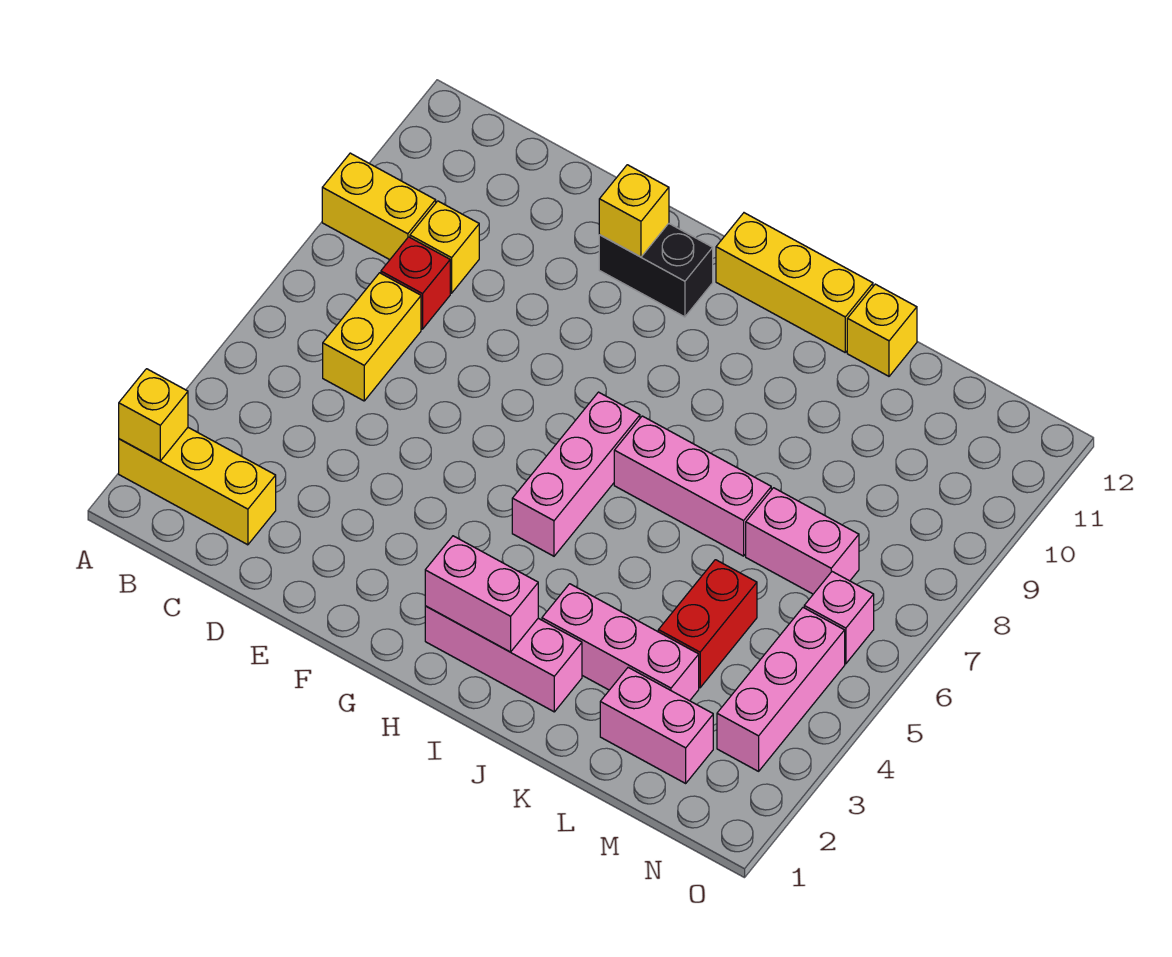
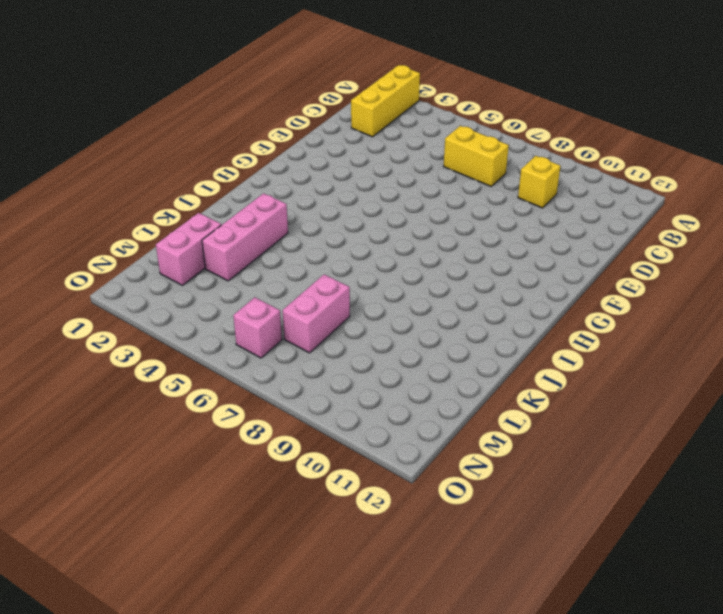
none -> yellow brick A9:B9 level 1
none -> red brick C8 level 1
none -> black brick F11:G11 level 1

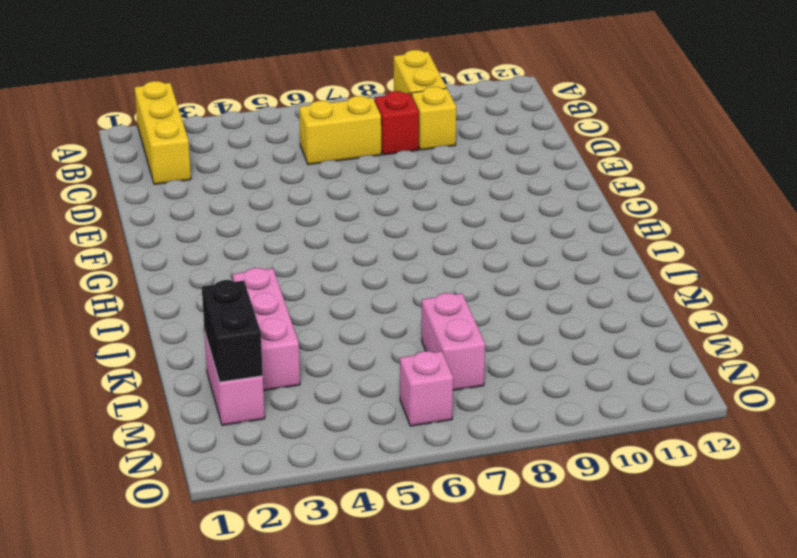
black brick L2:M2 level 2 -> black brick F11:G11 level 1
none -> pink brick H2:J2 level 1
none -> pink brick H5:H7 level 1
none -> yellow brick H12:J12 level 1

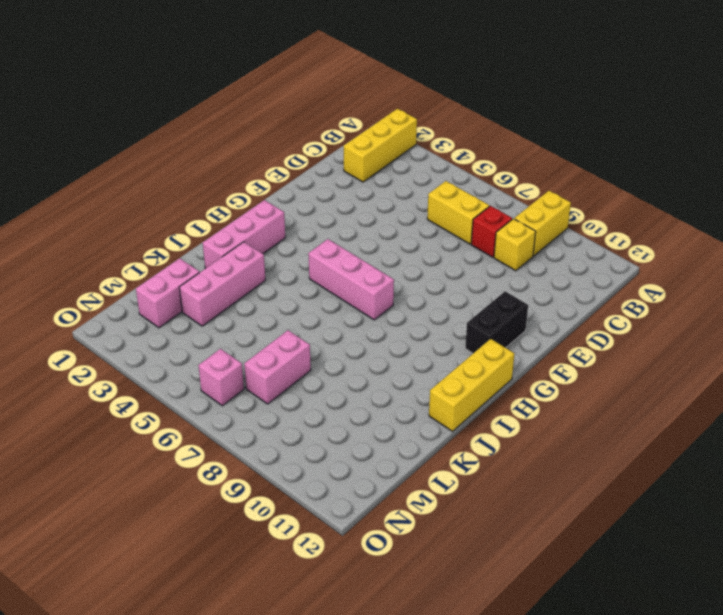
none -> pink brick I7:K7 level 1
none -> yellow brick K12 level 1
none -> red brick L4:L5 level 1

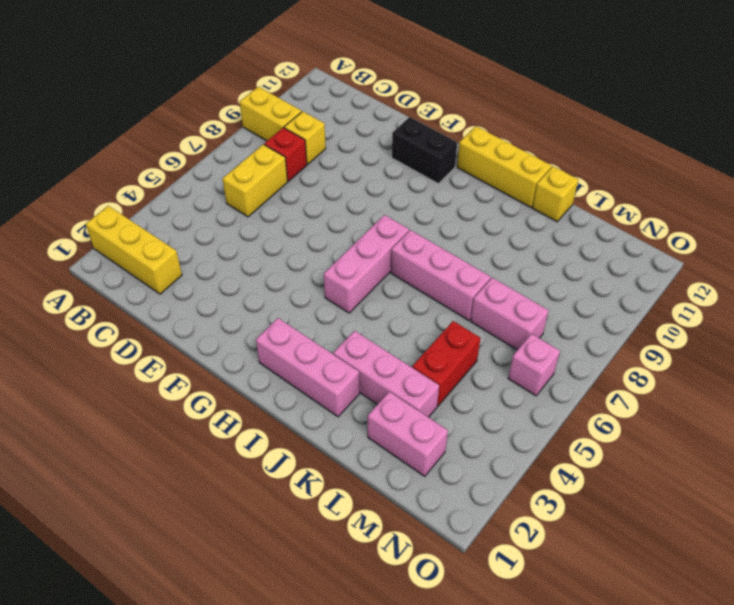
none -> pink brick N3:N5 level 1
none -> yellow brick A2 level 2
none -> yellow brick F11 level 2

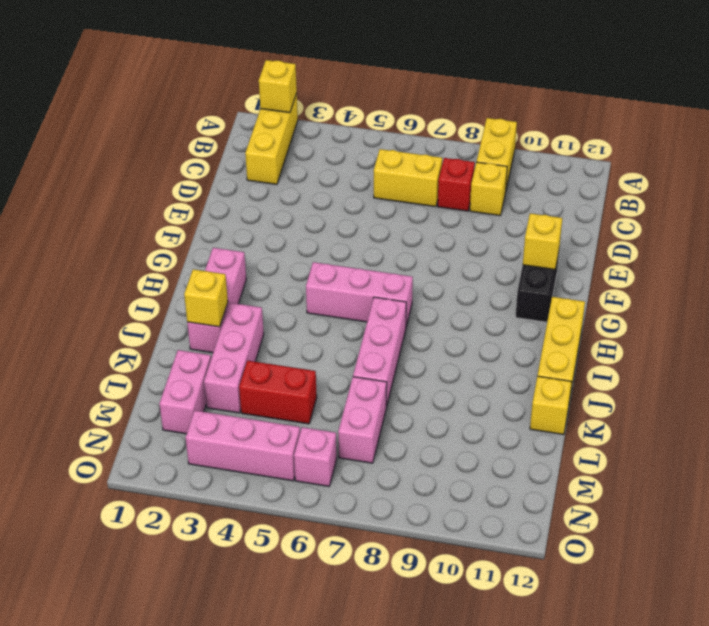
yellow brick J2 level 2 -> none
none -> pink brick H2:I2 level 2

